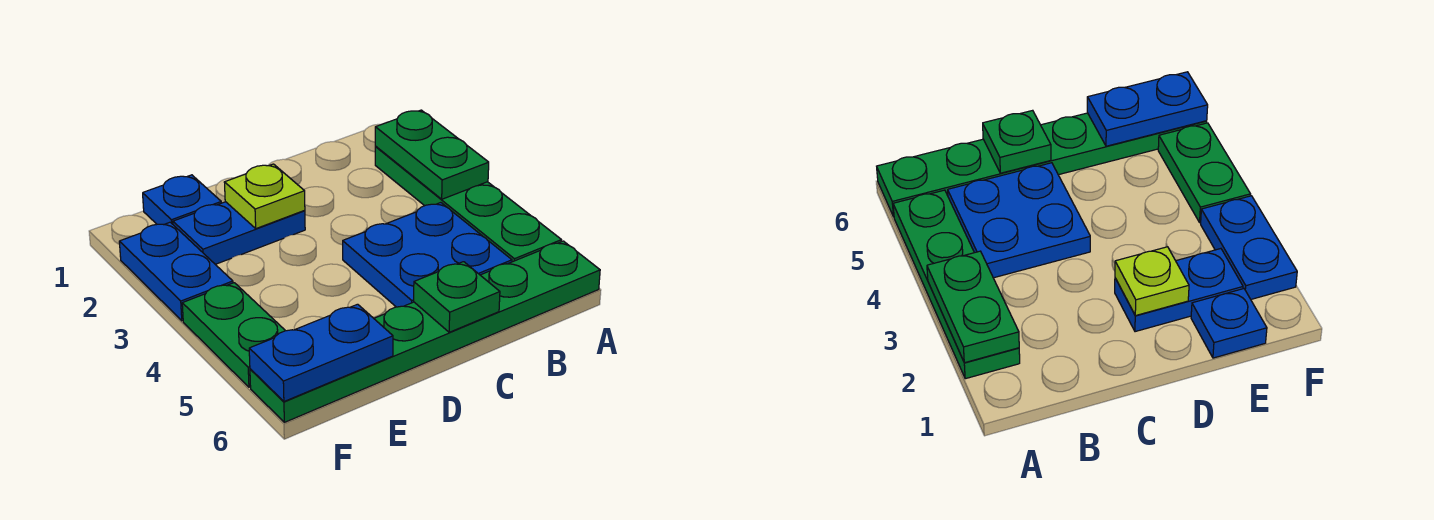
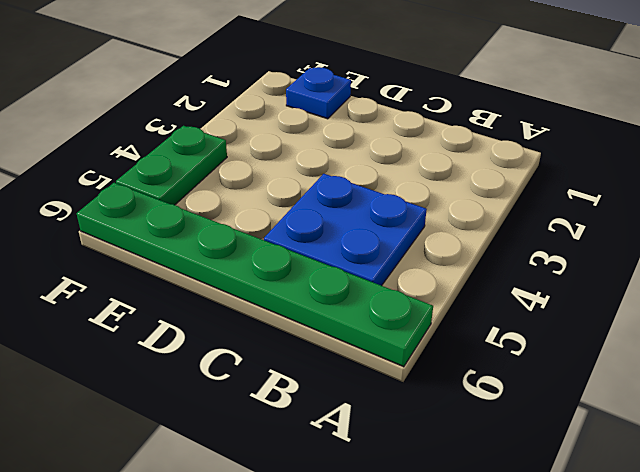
none -> green plate A2:A5 level 1
none -> blue plate D2:E2 level 1

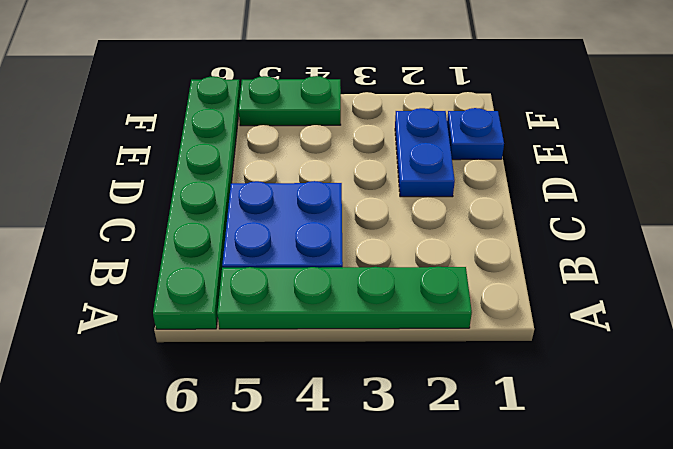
none -> blue plate F2:F3 level 1
none -> green plate A2:A3 level 2

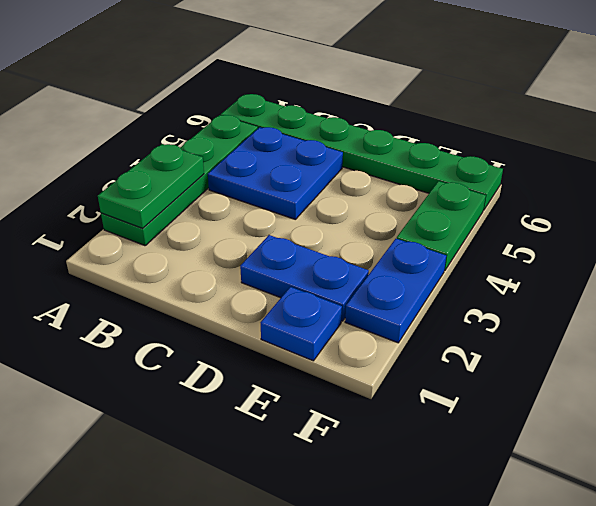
none -> green plate C6 level 2
none -> lime plate D2 level 2

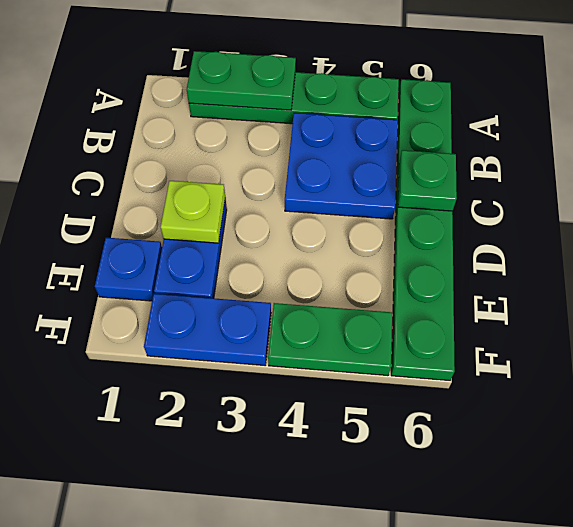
none -> blue plate E6:F6 level 2

